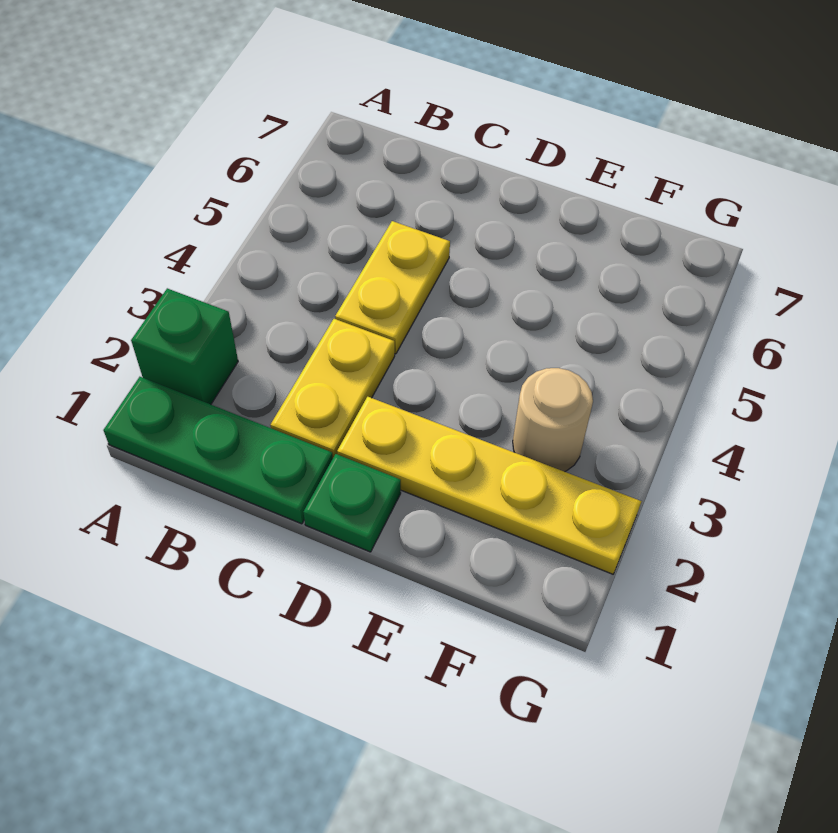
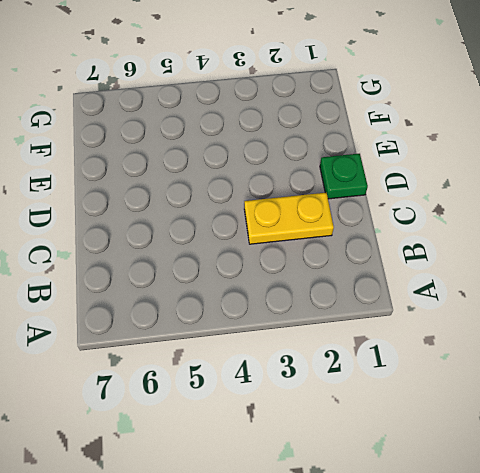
none -> green plate A1:C1 level 1
none -> green brick A2 level 1

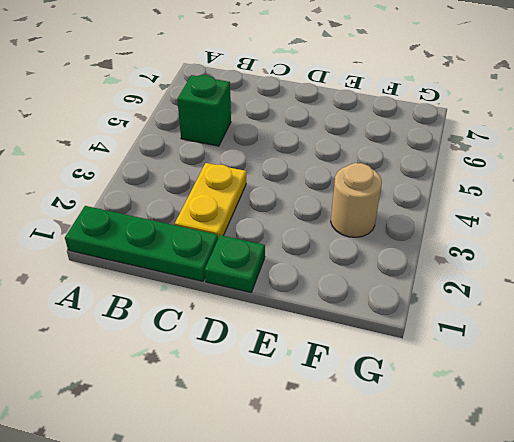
green brick B5 level 1 -> green brick A2 level 1
none -> yellow plate C4:C5 level 1
none -> yellow plate D2:G2 level 1

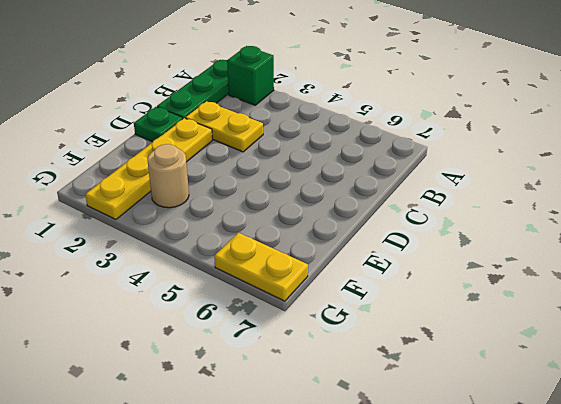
yellow plate G6:G7 level 1 -> yellow plate C4:C5 level 1

